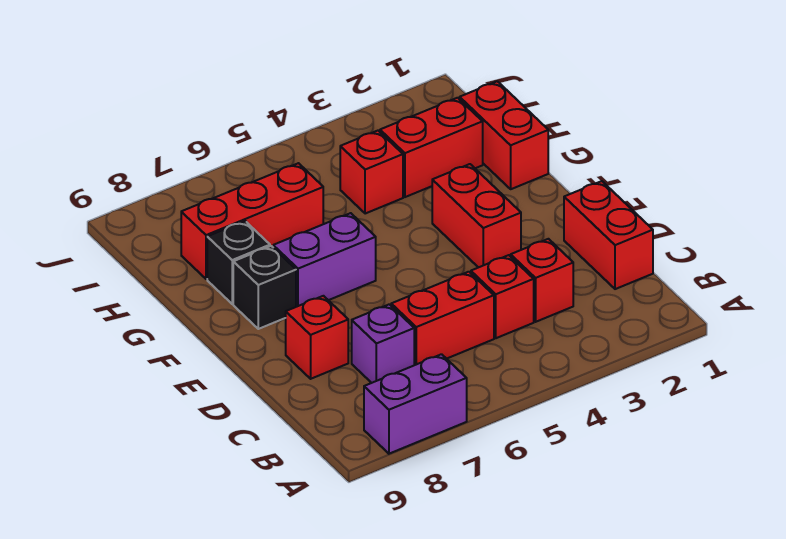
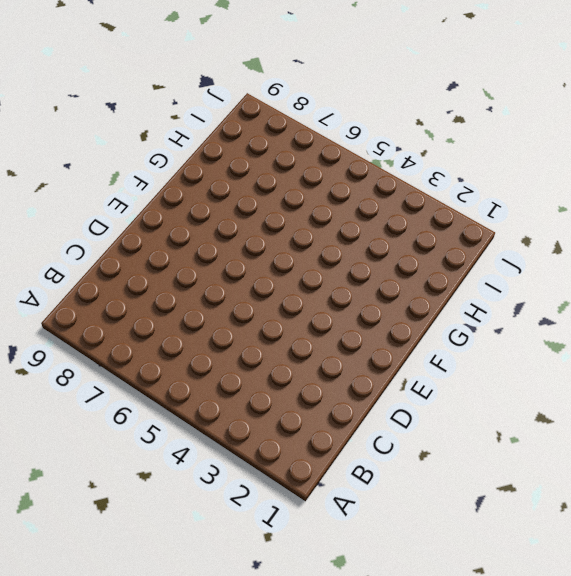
none -> purple brick A7:A8 level 1
none -> red brick C1:D1 level 1
none -> red brick C3 level 1

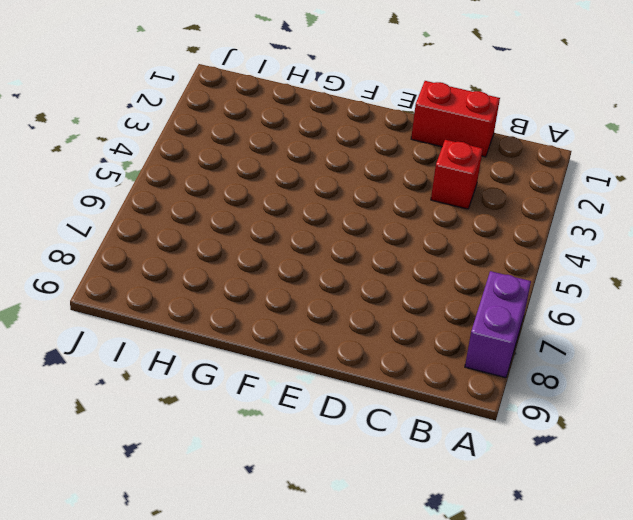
none -> red brick C4 level 1
none -> red brick C5:C6 level 1
none -> purple brick C7 level 1

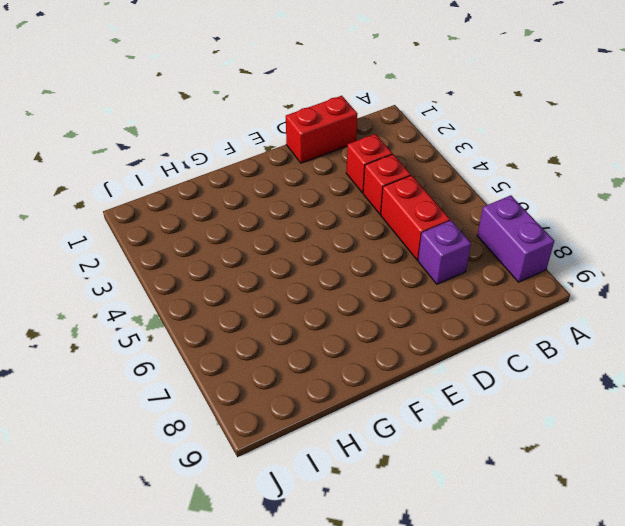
none -> red brick D8 level 1
none -> red brick E3:F3 level 1
none -> purple brick F6:F7 level 1

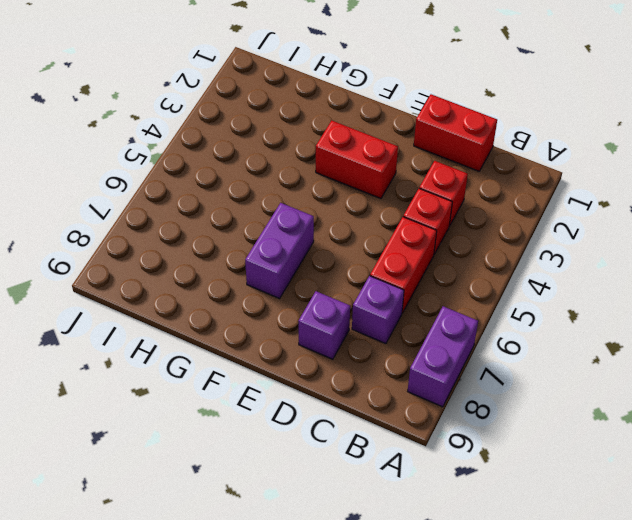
purple brick D8 level 1 -> red brick D8 level 1
none -> black brick F8 level 1
none -> red brick G1:H1 level 1
none -> black brick G8 level 1

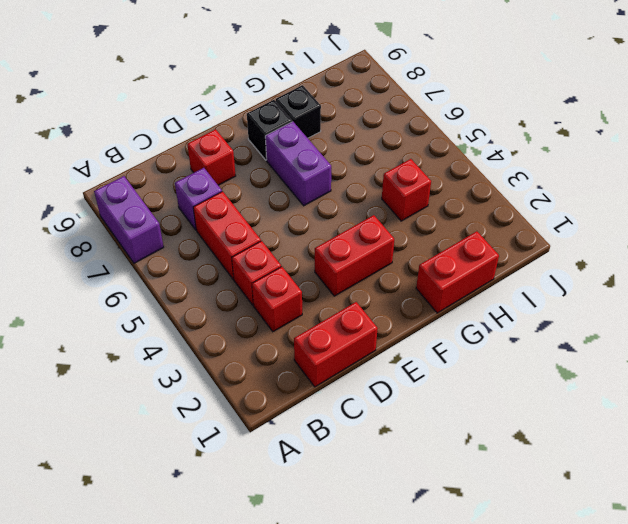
none -> red brick H2:H3 level 1
none -> red brick H6:H8 level 1

